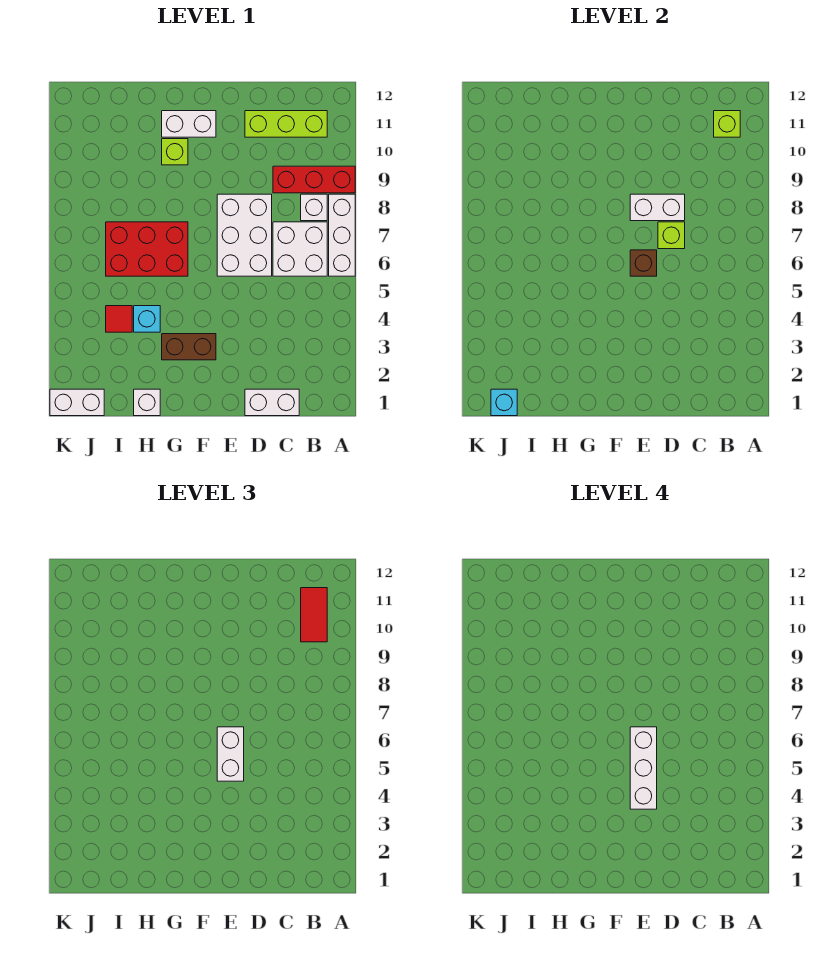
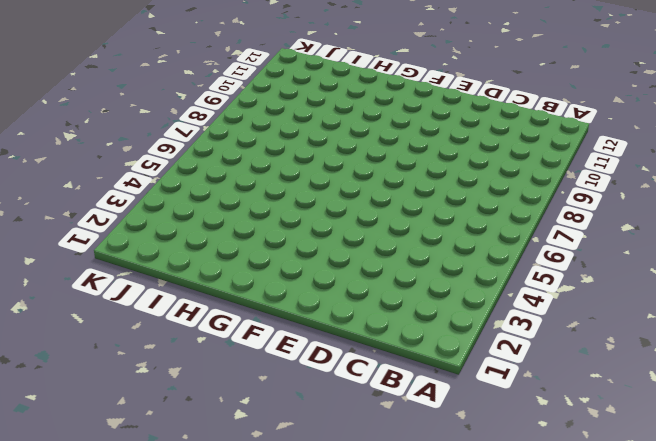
none -> white brick A6:A8 level 1
none -> red brick A9:C9 level 1
none -> white brick B6:C7 level 1

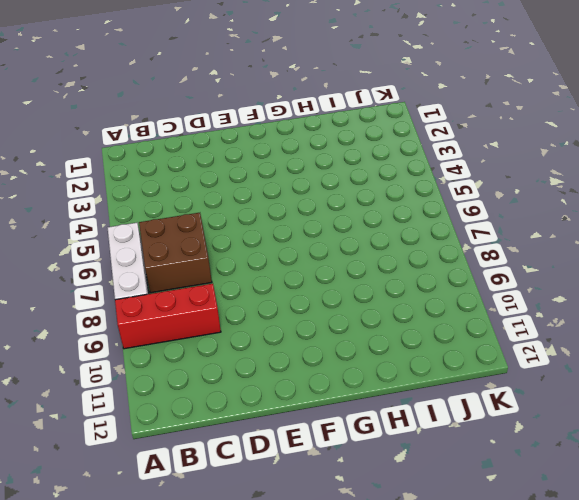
brown brick B6:C7 level 1 -> white brick B6:C7 level 1
none -> white brick B8 level 1
none -> lime brick B11:D11 level 1
none -> white brick C1:D1 level 1

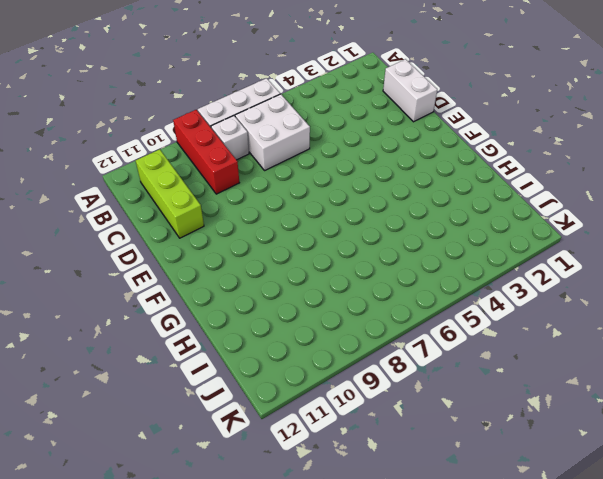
none -> white brick D6:E8 level 1
none -> brown brick F3:G3 level 1
none -> white brick F11:G11 level 1

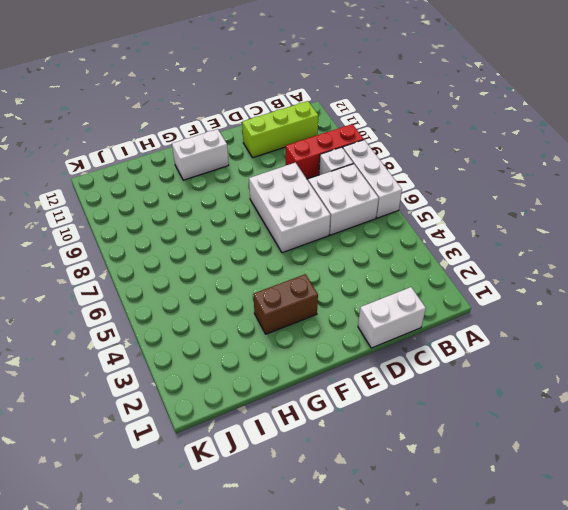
none -> red brick G6:I7 level 1
none -> lime brick G10 level 1
none -> white brick H1 level 1

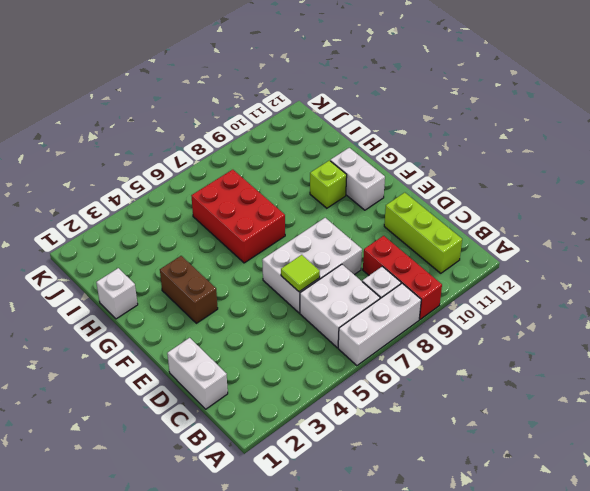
lime tile D6 level 2 -> none
none -> cyan brick H4 level 1
none -> red tile I4 level 1
none -> white brick J1:K1 level 1

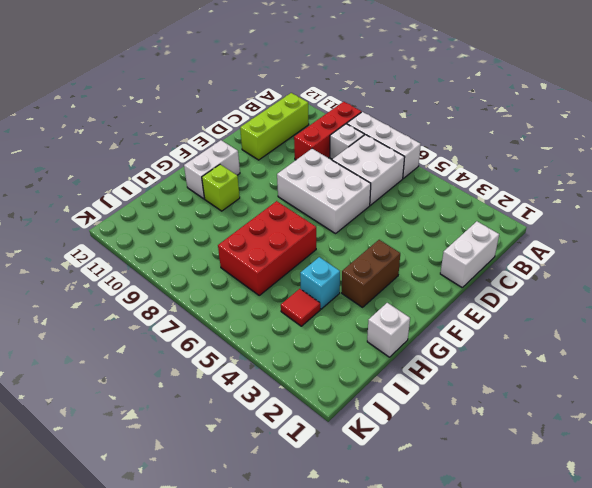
none -> white brick J1:K1 level 1
none -> lime brick B11 level 2
none -> lime brick D7 level 2

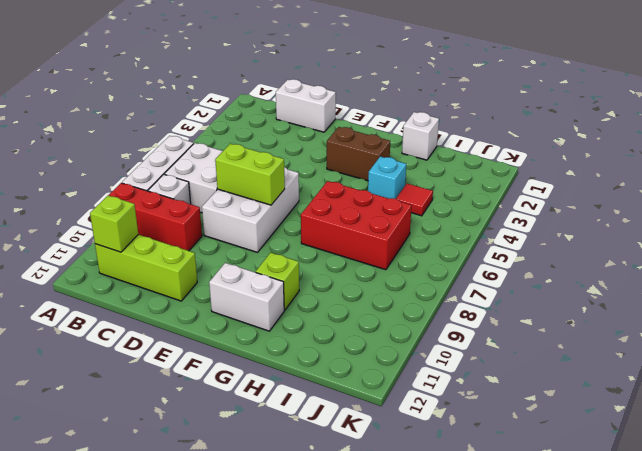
lime brick D7:E7 level 2 -> lime brick D7 level 2
none -> white brick J1:K1 level 1
none -> white brick D8:E8 level 2
none -> brown brick E6 level 2

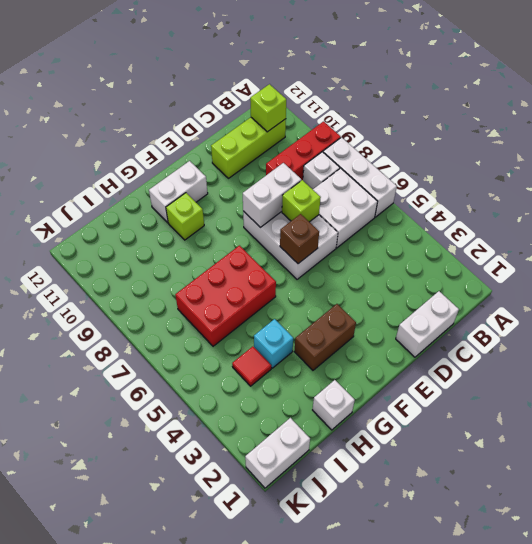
none -> cyan brick J1 level 2
none -> red tile B10:B11 level 3
none -> white brick E5:E6 level 3

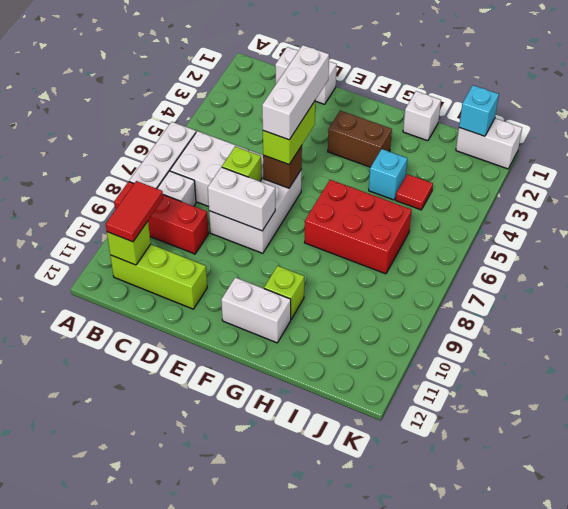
lime brick E5:E6 level 3 -> white brick E5:E6 level 3

